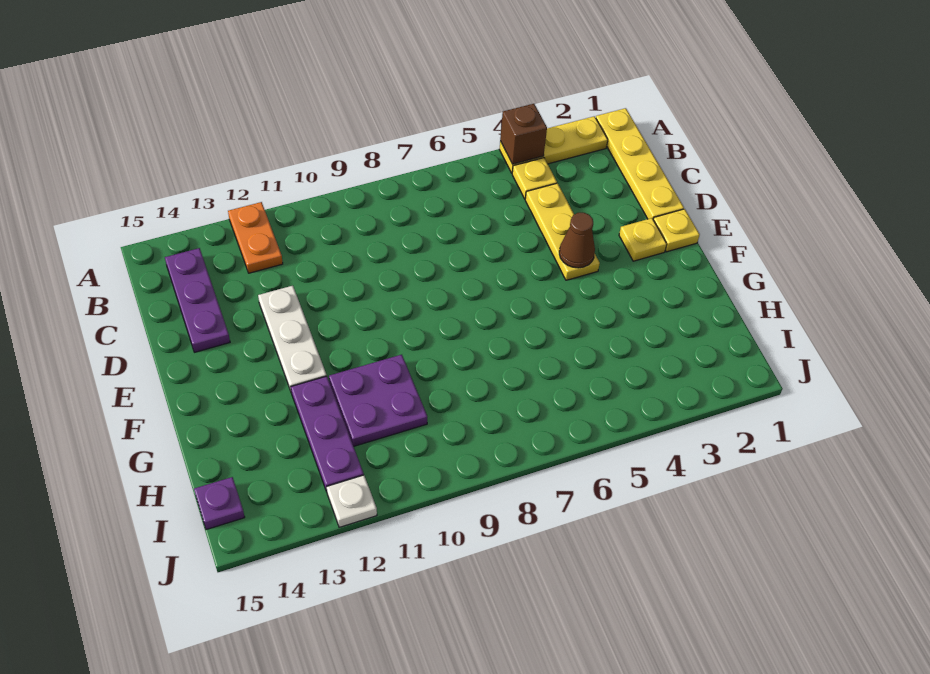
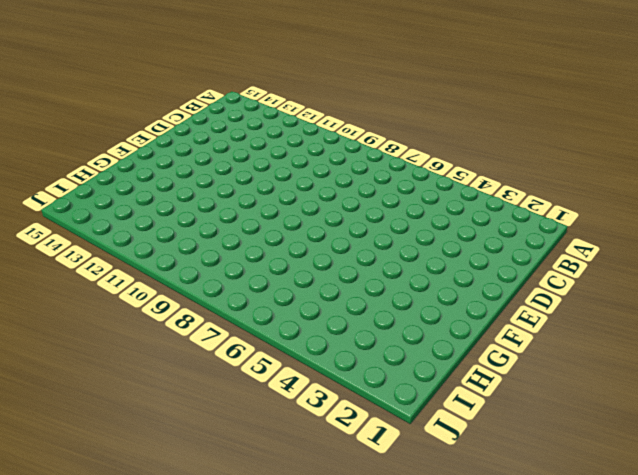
none -> yellow plate A1:D1 level 1
none -> yellow plate A2:A4 level 1
none -> orange plate A12:B12 level 1

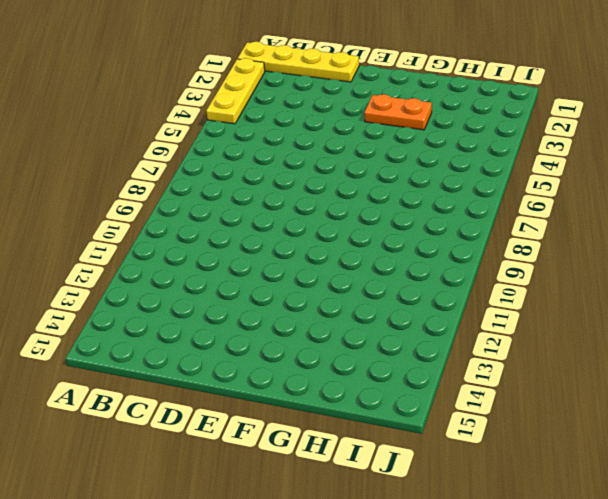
orange plate F3:G3 level 1 -> orange plate A12:B12 level 1
none -> yellow plate B4 level 1
none -> purple plate B14:D14 level 1
none -> yellow plate C4:E4 level 1

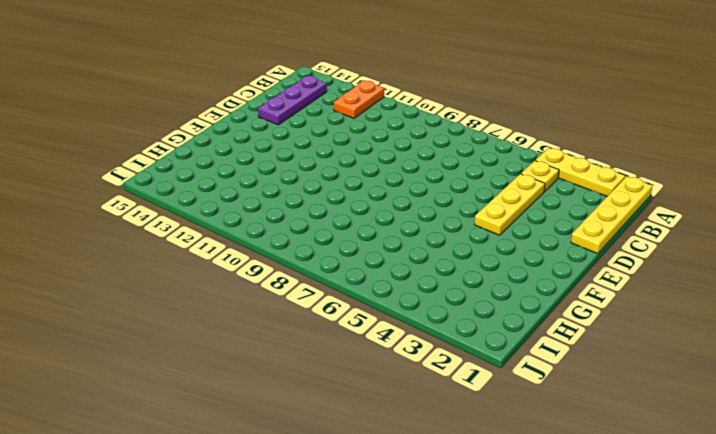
none -> white plate D12:F12 level 1
none -> yellow plate E1 level 1
none -> yellow plate E2 level 1

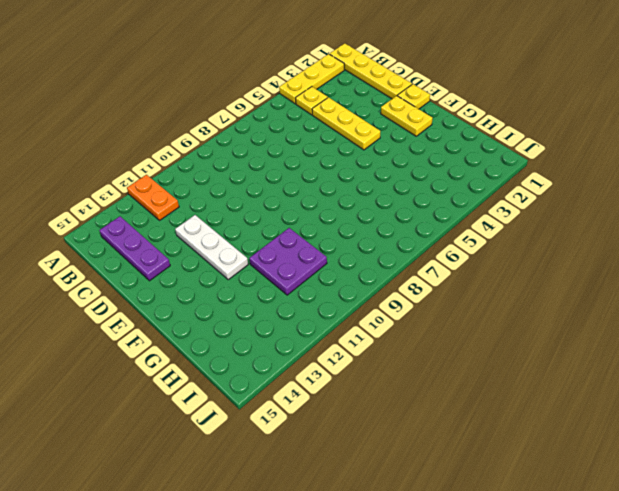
yellow plate E2:F2 level 1 -> yellow plate E2 level 1
none -> purple plate G12:I12 level 1
none -> purple plate I15 level 1
none -> white plate J12 level 1

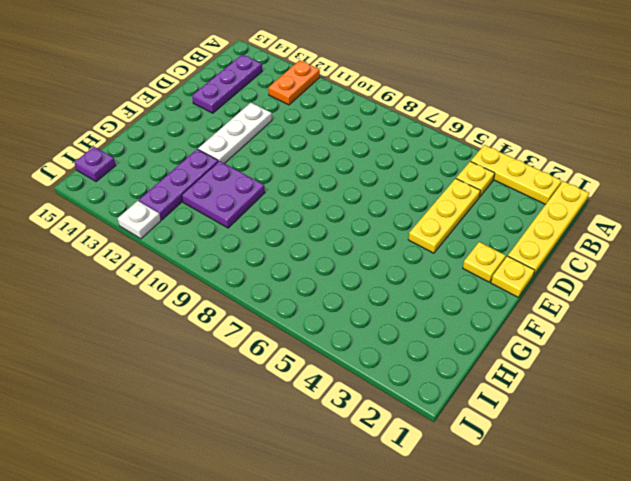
none -> brown brick A4 level 2
none -> brown cone E4 level 2

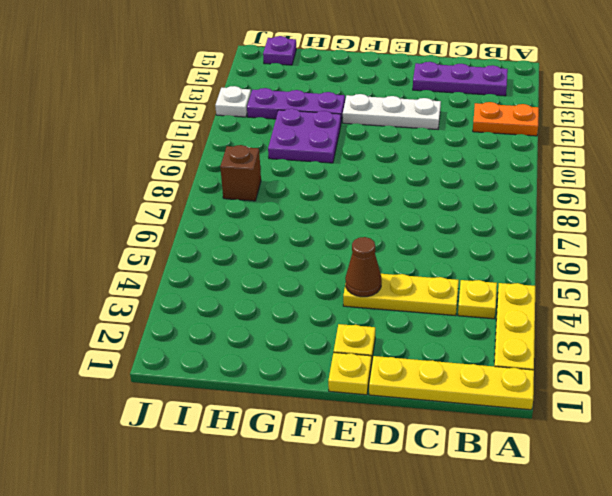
brown brick I8 level 1 -> brown brick A4 level 2

